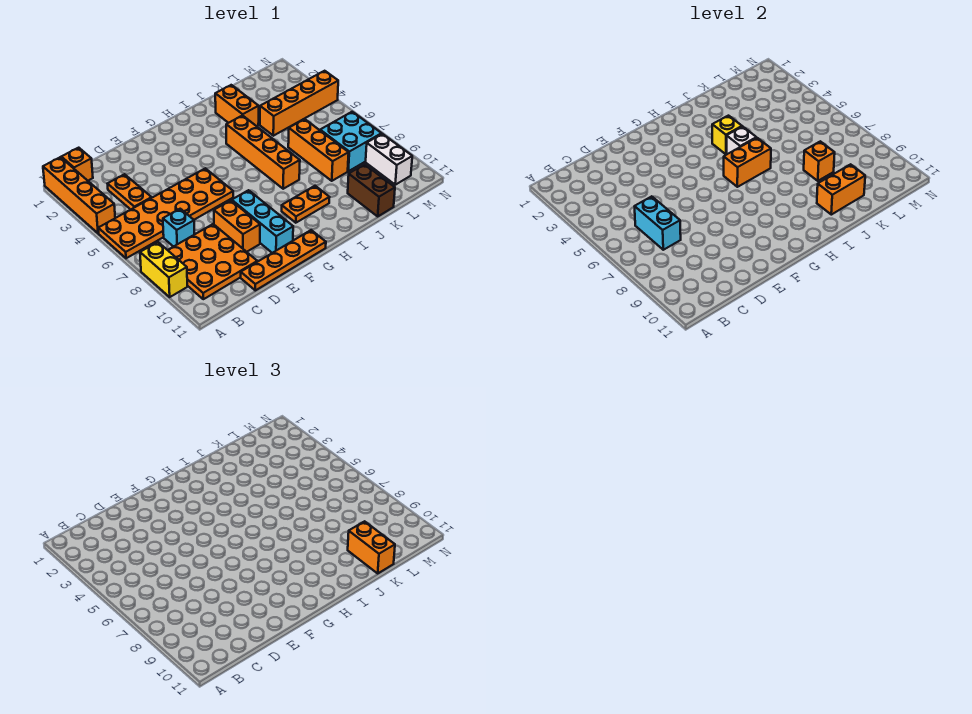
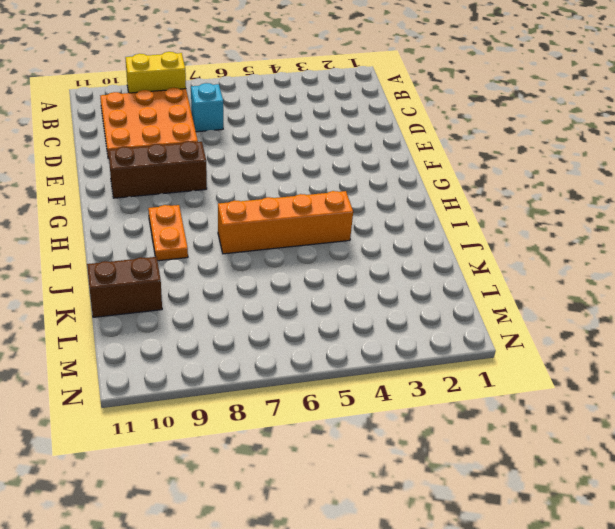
brown brick F8:F10 level 1 -> cyan brick F8:F10 level 1
none -> orange brick A1:A4 level 1
none -> orange plate A5:F6 level 1
none -> orange brick B1 level 1

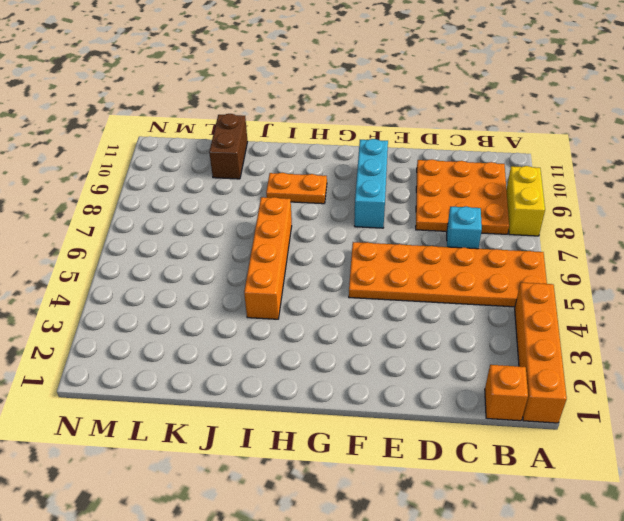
none -> orange plate C3:C4 level 1
none -> orange plate D11:G11 level 1
none -> orange brick E8:E9 level 1

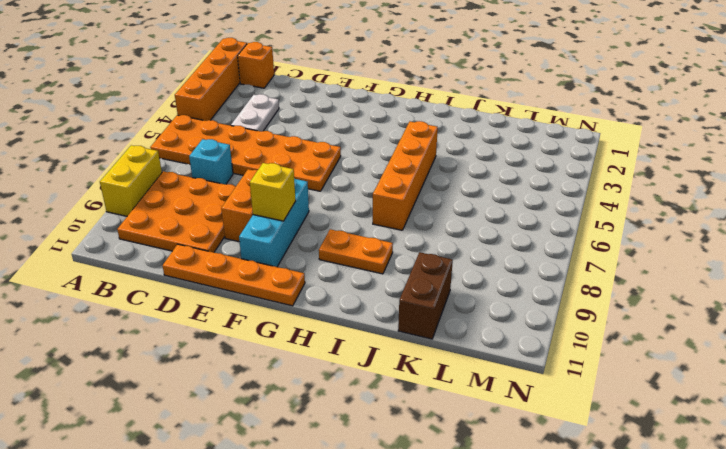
white plate C3:C4 level 1 -> orange plate C3:C4 level 1
yellow brick F9 level 2 -> yellow brick I4 level 2
none -> orange brick J2:J3 level 1
none -> orange brick K4:N4 level 1
none -> orange brick K6:K8 level 1

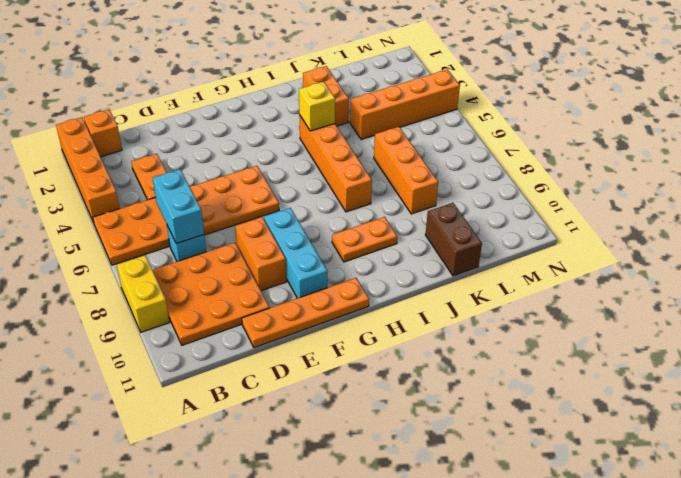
none -> cyan brick L7:M8 level 1
none -> white brick M9:M10 level 1
none -> orange brick H6:I6 level 2

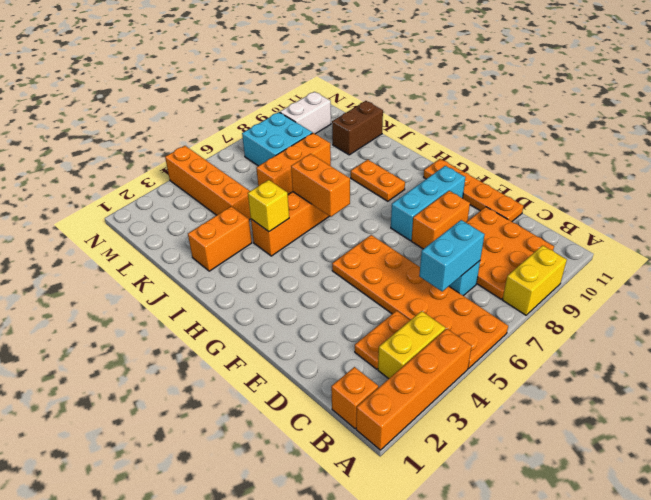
yellow brick B3:B4 level 1 -> none
none -> white brick I5 level 2
none -> orange brick J10:K10 level 2
none -> orange brick K8 level 2

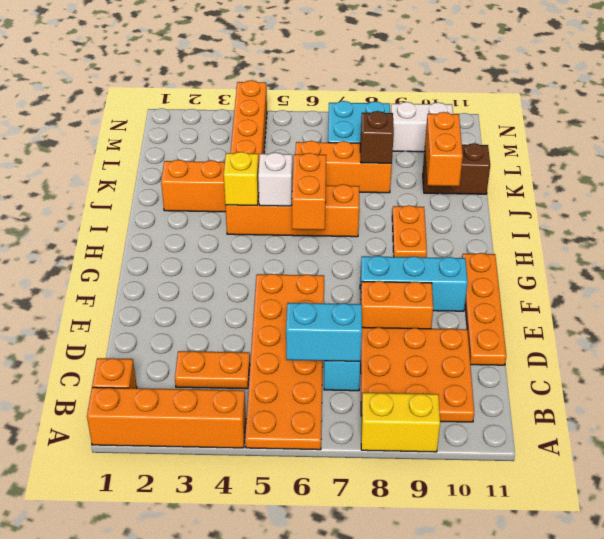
brown brick K8 level 2 -> orange brick K8 level 2
none -> orange brick K10:K11 level 3

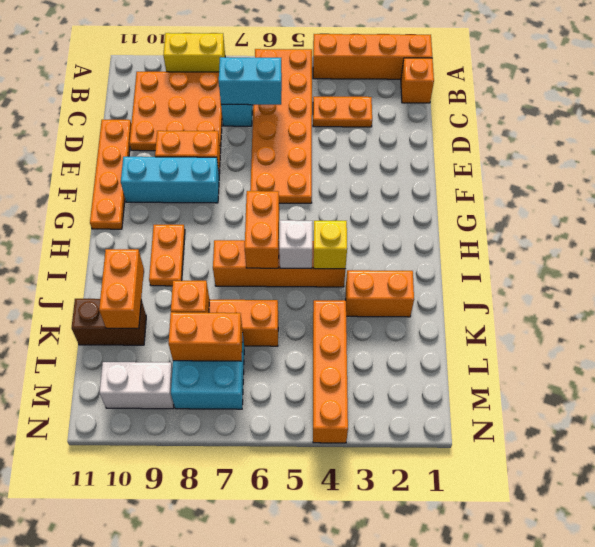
orange brick L7:L8 level 2 -> orange brick K10:K11 level 3

